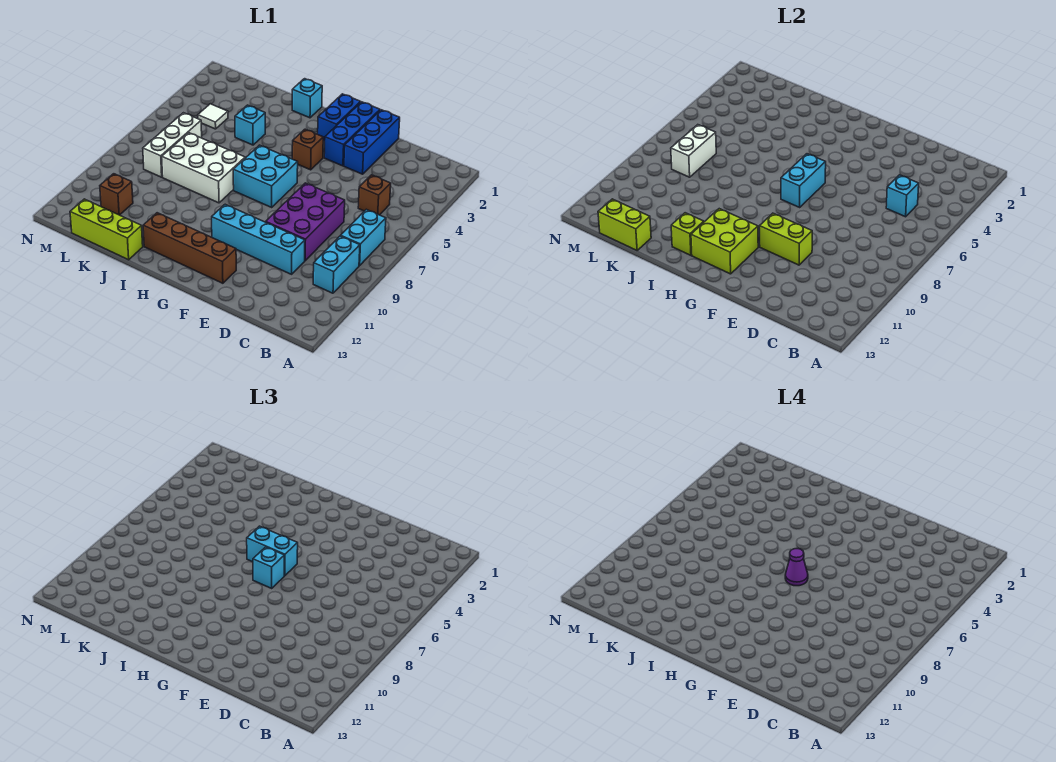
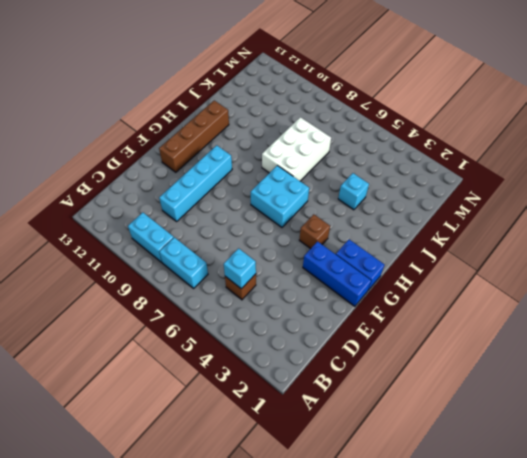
none -> purple brick D7:E9 level 1
none -> blue brick E1:E3 level 1
none -> cyan brick I1 level 1

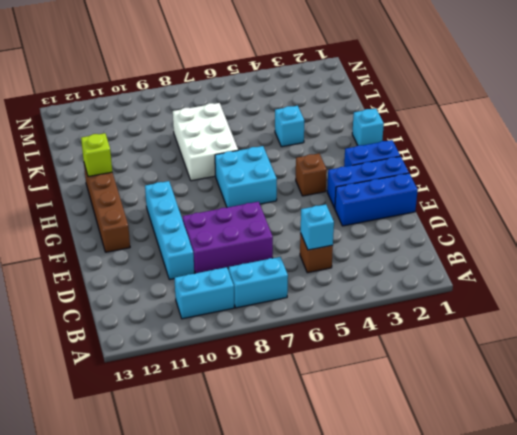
none -> lime brick J13:L13 level 1
none -> white tile L4 level 1
none -> white brick L6:L8 level 1

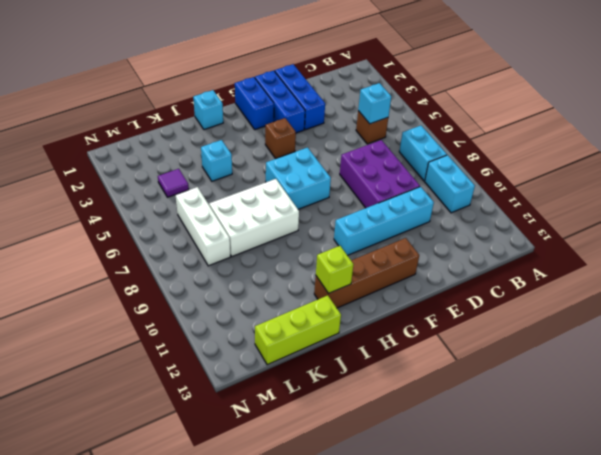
purple tile L4 level 1 -> white tile L4 level 1
none -> brown brick L11 level 1
none -> lime brick E10:F10 level 2
none -> cyan brick G6:G7 level 2

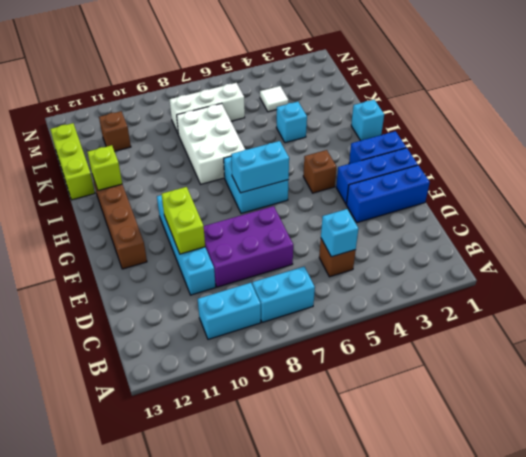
none -> lime brick G11:H12 level 2
none -> lime brick K13:L13 level 2
none -> white brick L7:L8 level 2

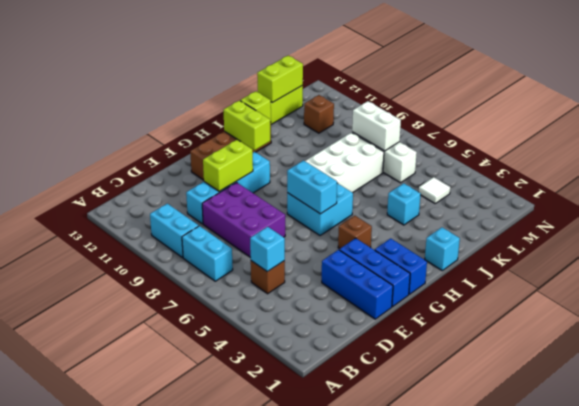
lime brick H11:H12 level 2 -> lime brick G11:H12 level 2
none -> cyan brick G6:H6 level 3
none -> cyan brick G7 level 3
none -> purple cone G7 level 4

